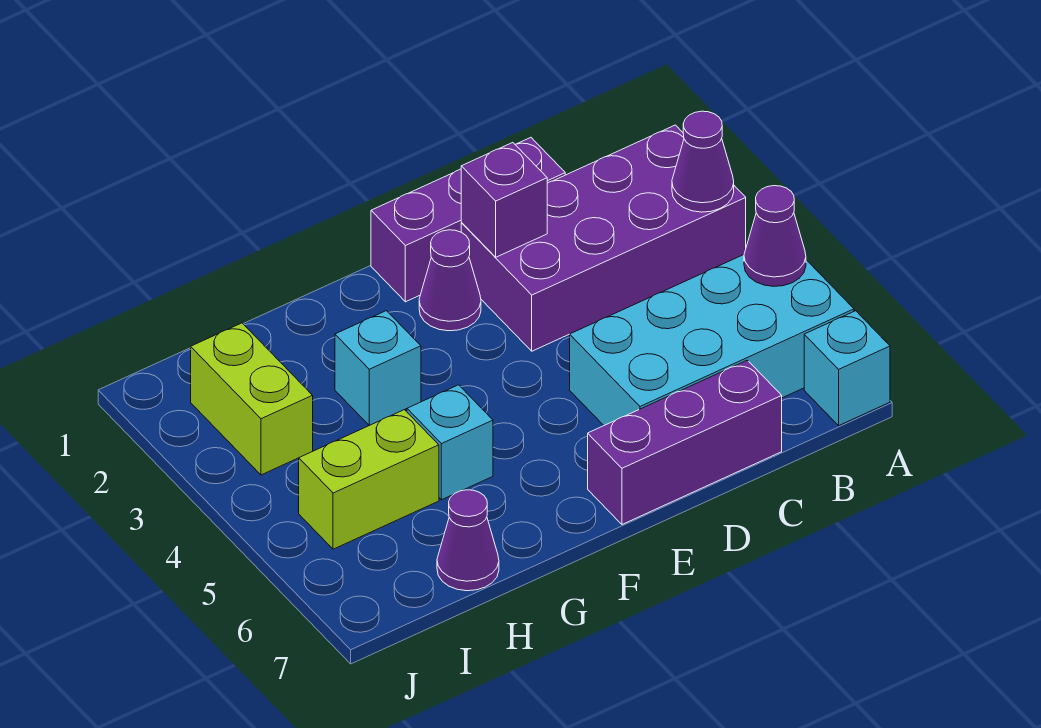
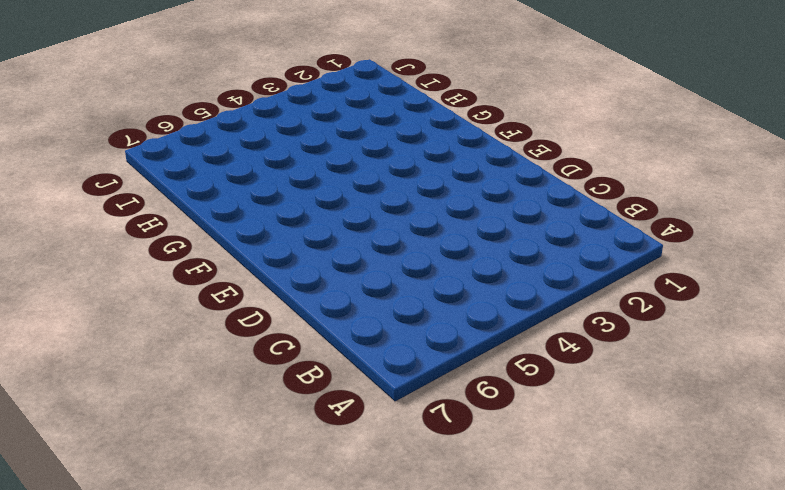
none -> purple brick A2:D3 level 1
none -> cyan brick A5:D6 level 1
none -> cyan brick A7 level 1

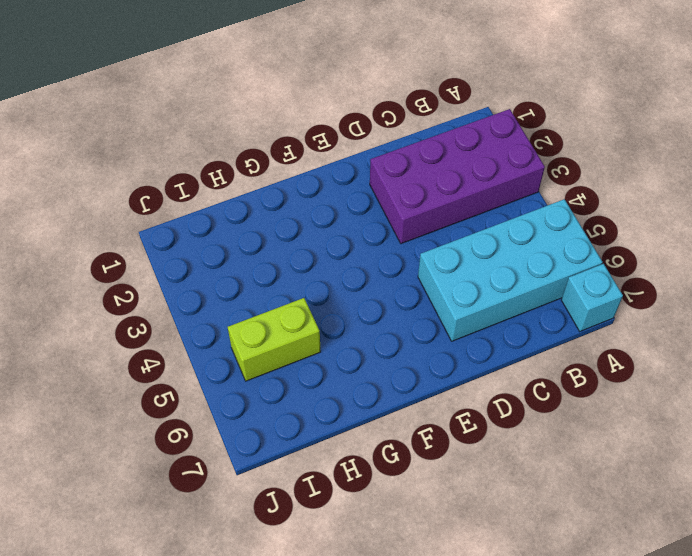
none -> purple brick C1:E1 level 1
none -> purple brick C7:E7 level 1
none -> purple cone E2 level 1

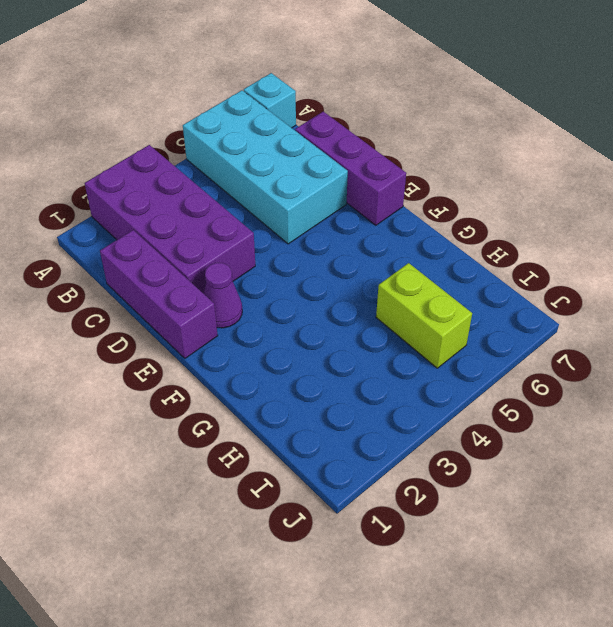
none -> cyan brick G3 level 1
none -> cyan brick G5 level 1
none -> purple cone H7 level 1

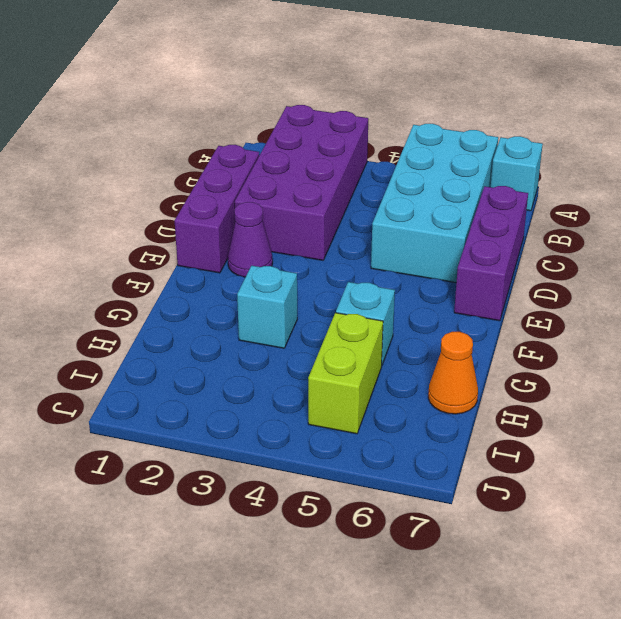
orange cone H7 level 1 -> purple cone H7 level 1
none -> lime brick I2:I3 level 1
none -> purple cone A3 level 2
none -> purple cone A5 level 2

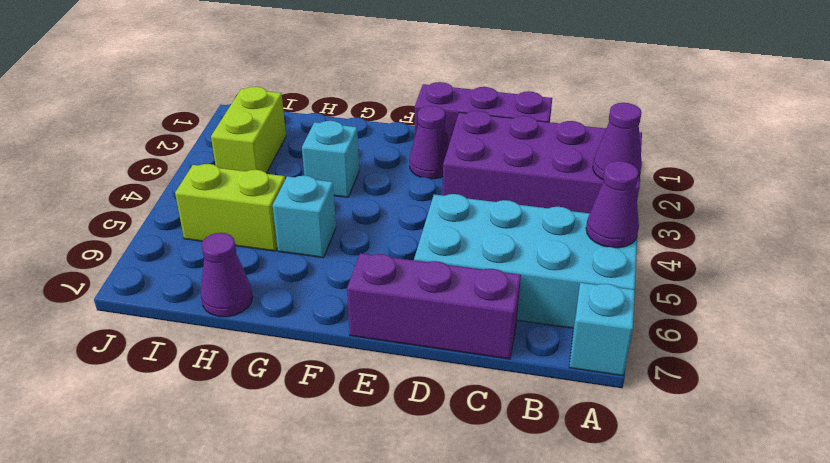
none -> purple brick D2 level 2

